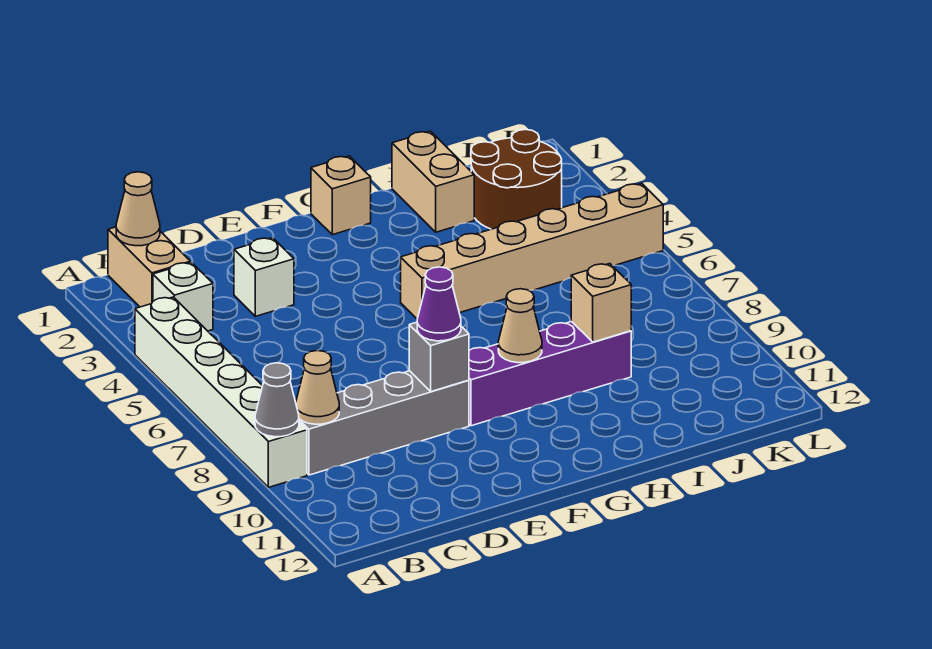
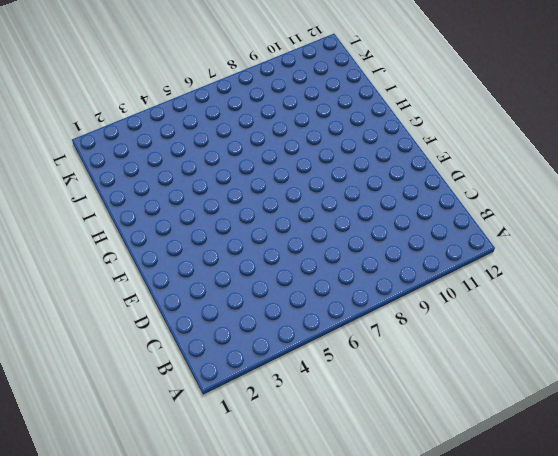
none -> white brick A4:A9 level 1
none -> tan brick B1:B2 level 1
none -> white brick B3 level 1

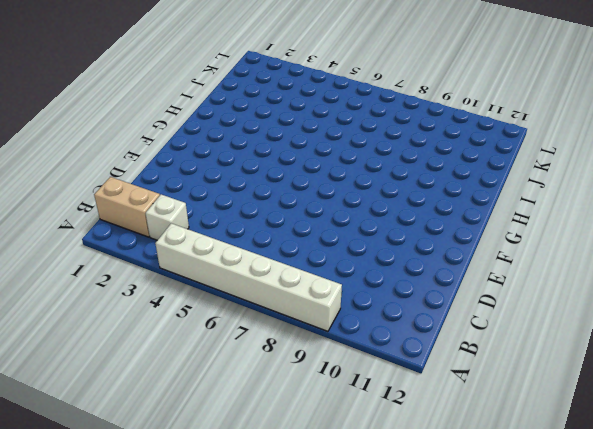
none -> grey brick B9:E9 level 1
none -> white brick D3 level 1
none -> purple brick F9:I9 level 1

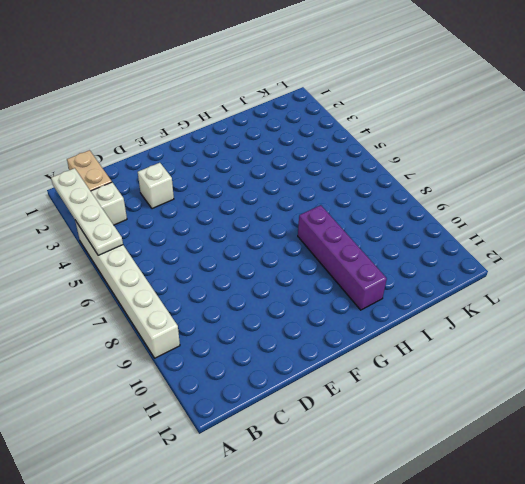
white plate A2:A5 level 2 -> none
purple brick H8:H11 level 1 -> purple brick F9:I9 level 1
none -> grey brick B9:E9 level 1
none -> tan brick G1 level 1
none -> tan brick G5:L5 level 1

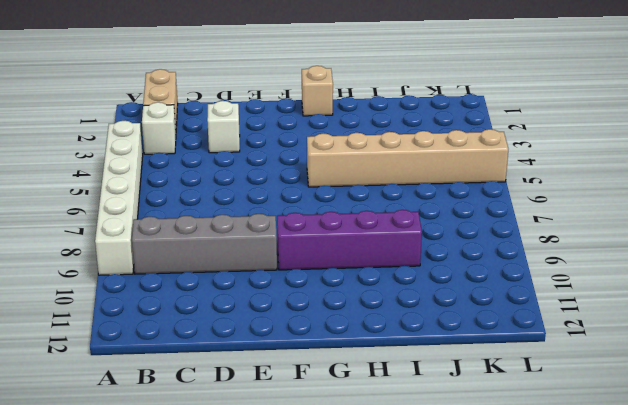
none -> tan brick I1:I2 level 1
none -> brown round brick J2:K3 level 1
none -> grey cone A9 level 2

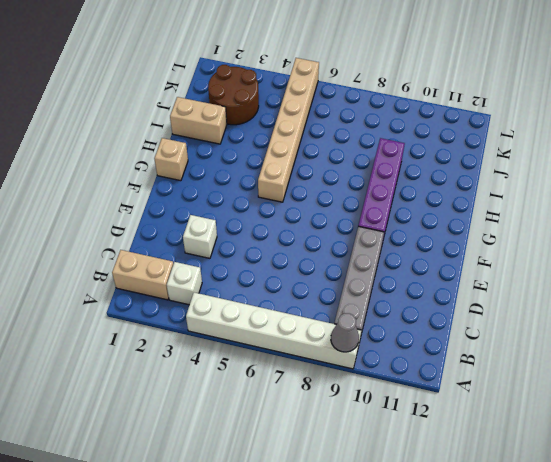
none -> tan cone B1 level 2
none -> tan cone B9 level 2
none -> grey brick E9 level 2

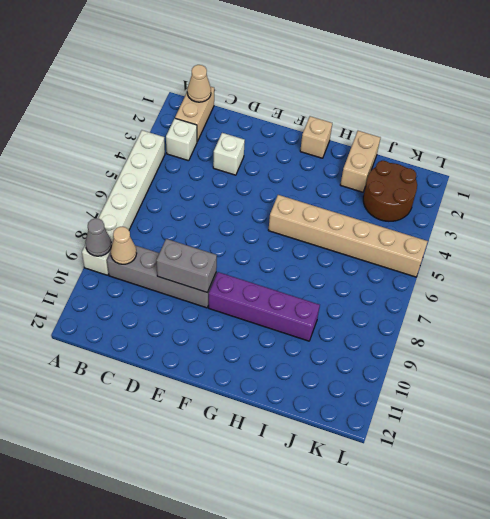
grey brick D9:E9 level 2 -> grey brick E9 level 2
none -> tan cone G9 level 2
none -> tan brick I9 level 2
none -> purple cone E9 level 3

